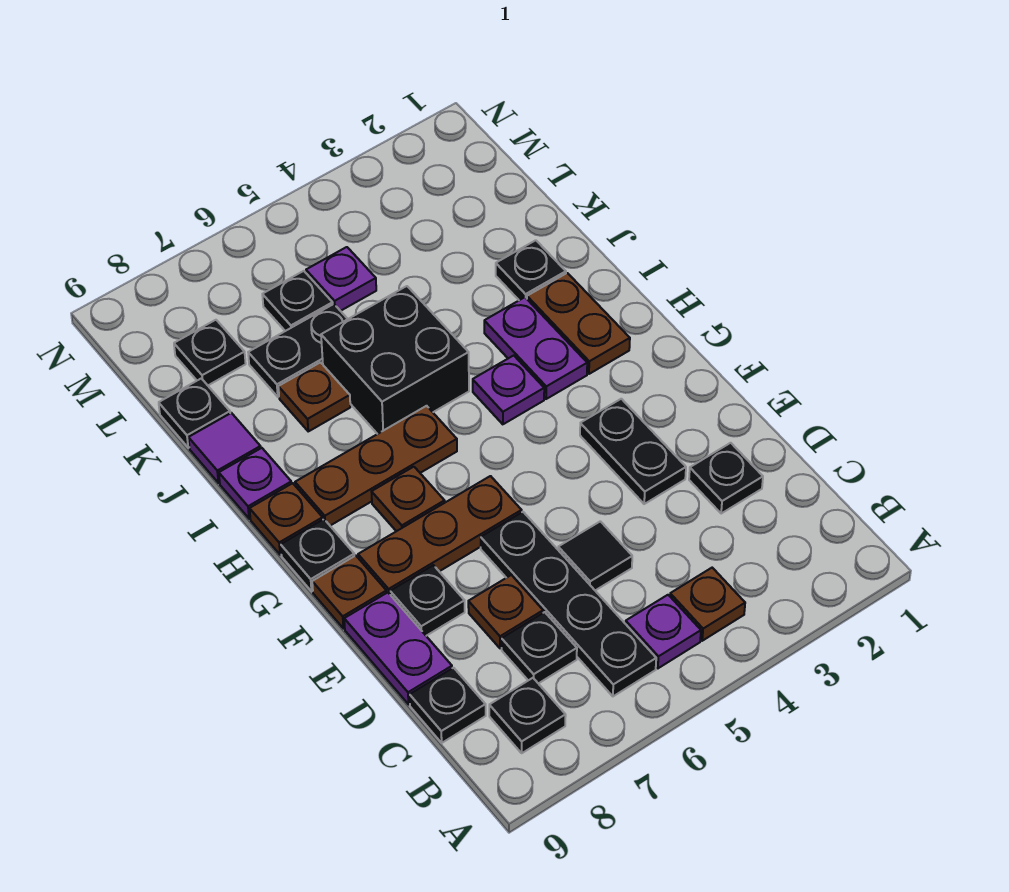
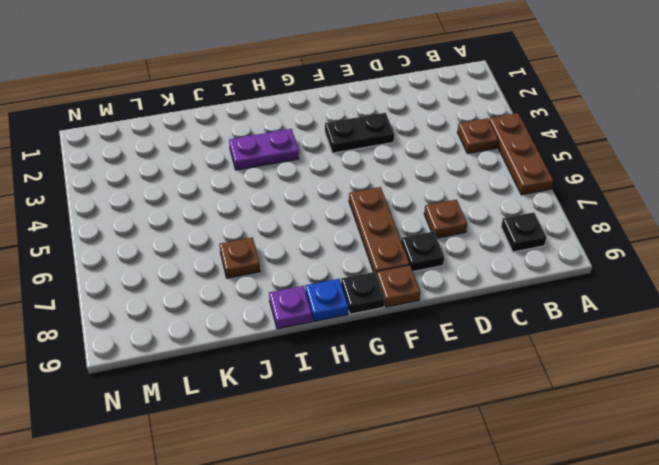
brown plate A4:A6 level 1 -> brown plate H6:H8 level 1
blue plate H9 level 1 -> brown plate H9 level 1
none -> purple plate B5 level 1
none -> black plate B6:E6 level 1
none -> black plate C7 level 1
none -> black plate C9 level 1

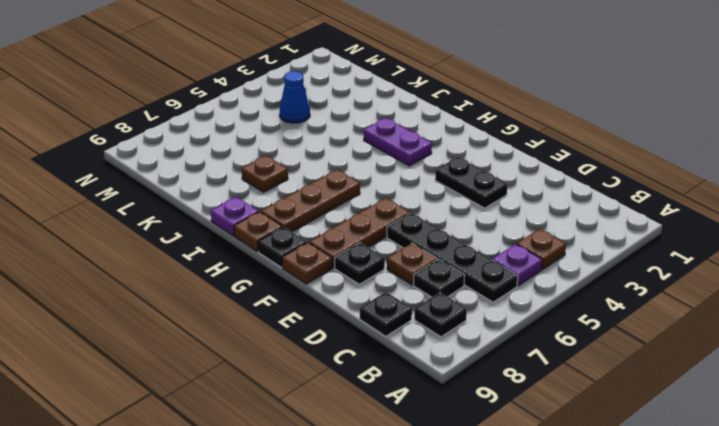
blue cone L4 level 1 -> none
none -> black plate D2 level 1
none -> black tile D5 level 1
none -> purple plate D9:E9 level 1
none -> brown plate G7 level 1

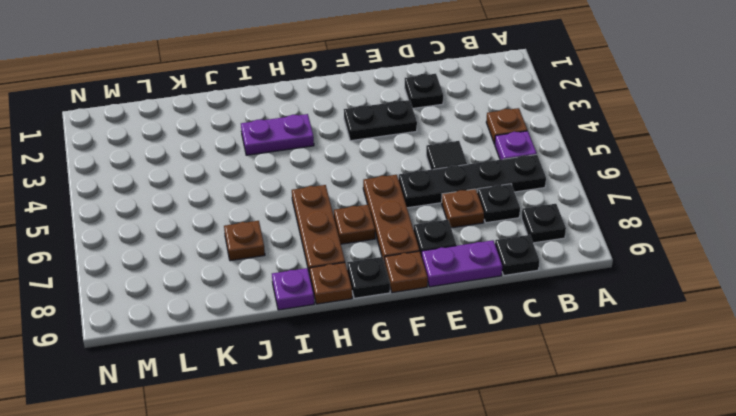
none -> brown plate H2:I2 level 1
none -> purple plate H4 level 1
none -> black brick I5:J6 level 1
none -> black plate J2 level 1

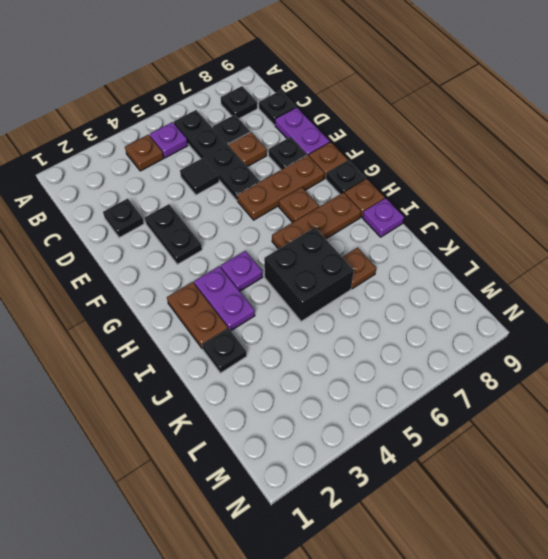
none -> purple tile J9 level 1
none -> black plate K6:K7 level 1
none -> black plate K9 level 1
none -> purple plate L5 level 1

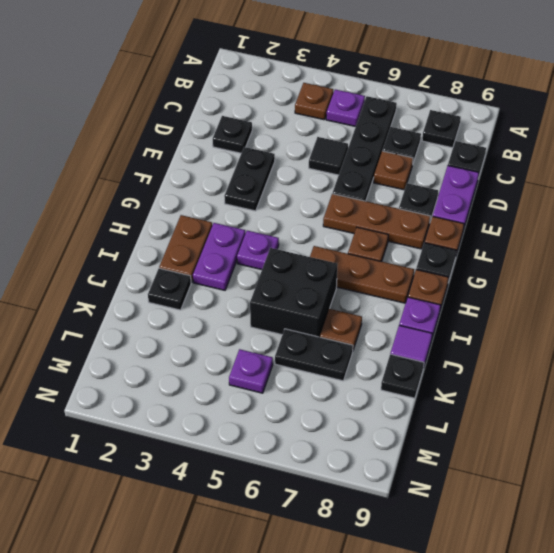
none -> black plate L6 level 1
none -> black plate L8 level 1

